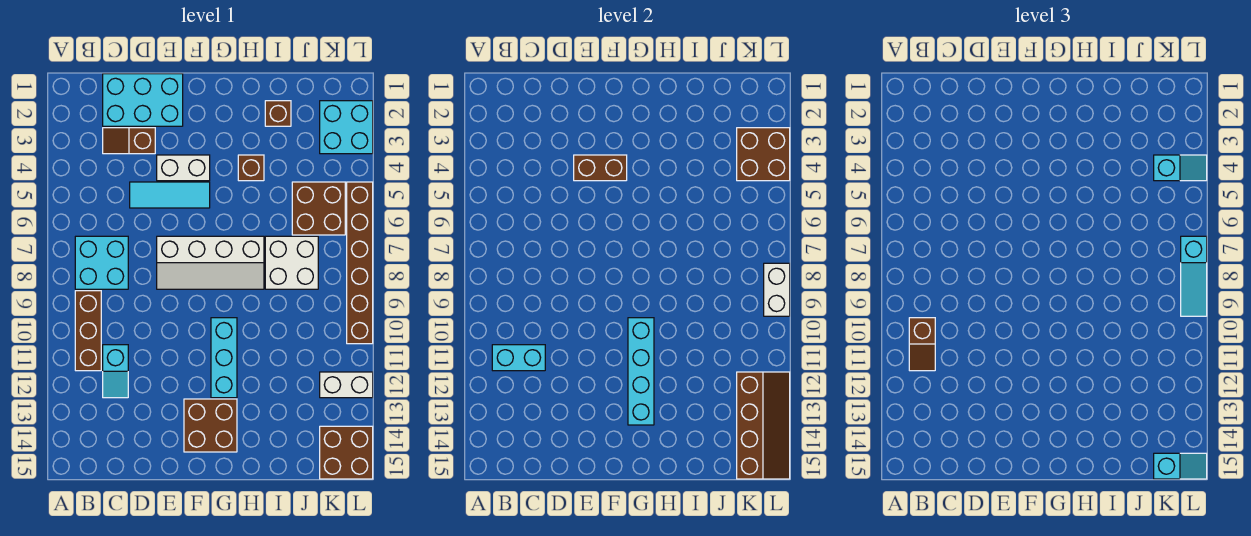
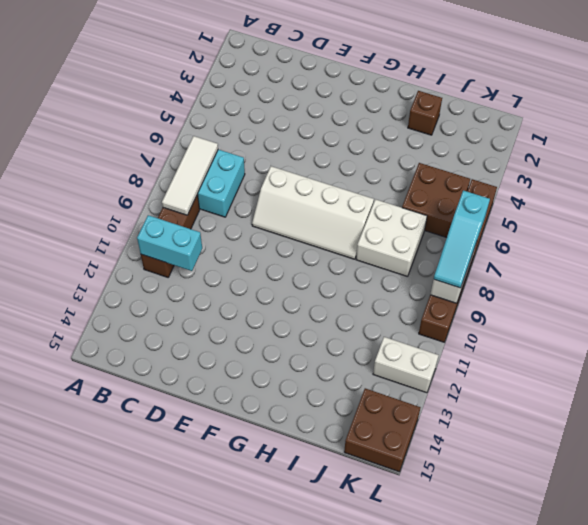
white tile B7:B9 level 2 -> none
none -> cyan brick C1:E2 level 1
none -> brown slope C3:D3 level 1 top D
none -> cyan slope C11:C12 level 1 top 11

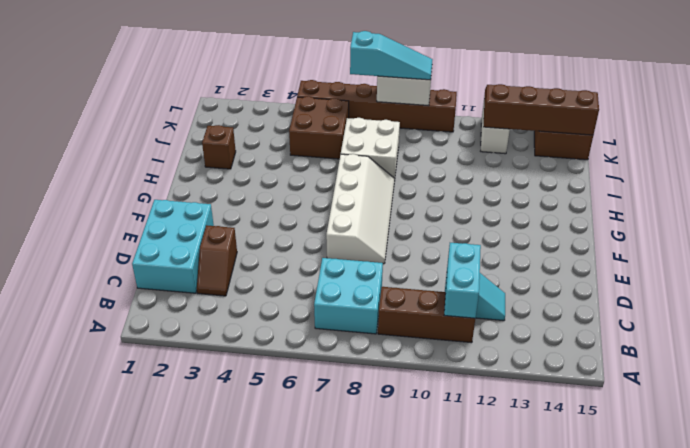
none -> cyan tile D5:F5 level 1
none -> white brick E4:F4 level 1
none -> brown brick F13:G14 level 1

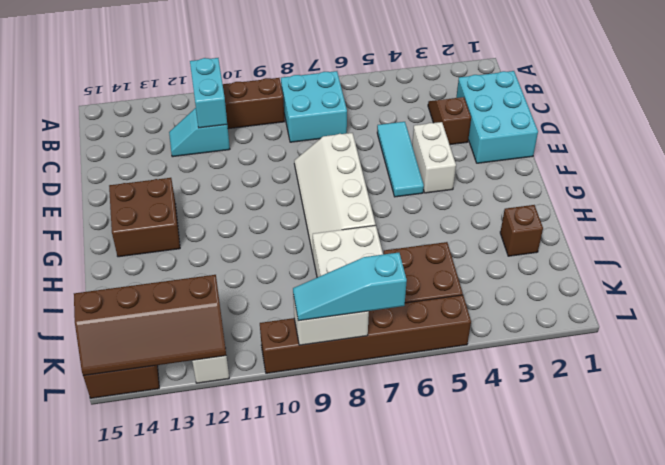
none -> cyan brick G10:G12 level 1
none -> brown brick H4 level 1
none -> cyan brick K2:L3 level 1

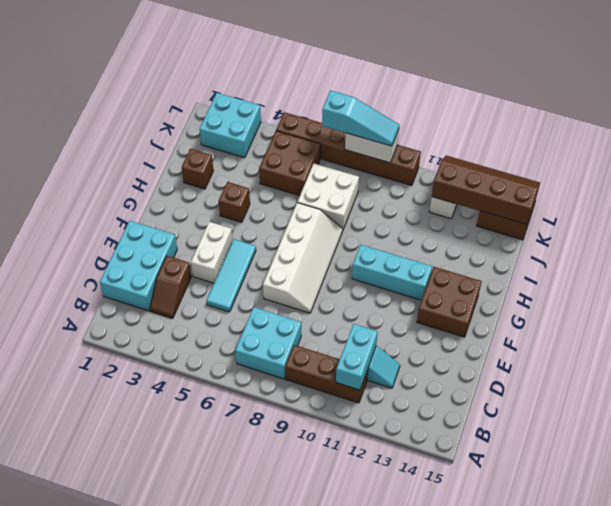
none -> brown brick E4:F4 level 2
none -> cyan brick G10:G13 level 2
none -> brown brick K3:L4 level 2

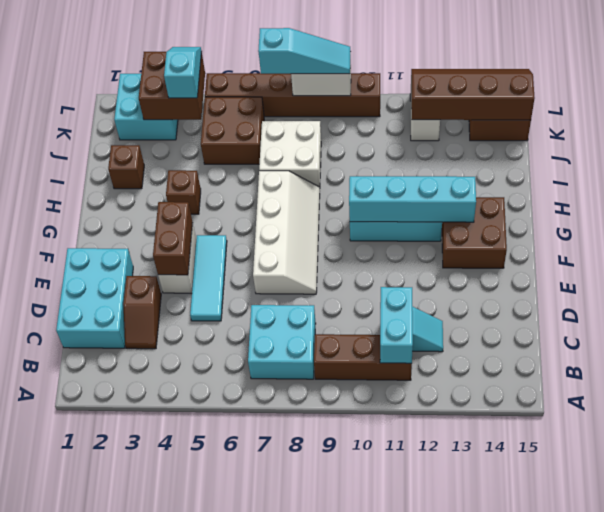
none -> brown slope B10:B11 level 3 top 10
none -> cyan slope K15:L15 level 3 top K

